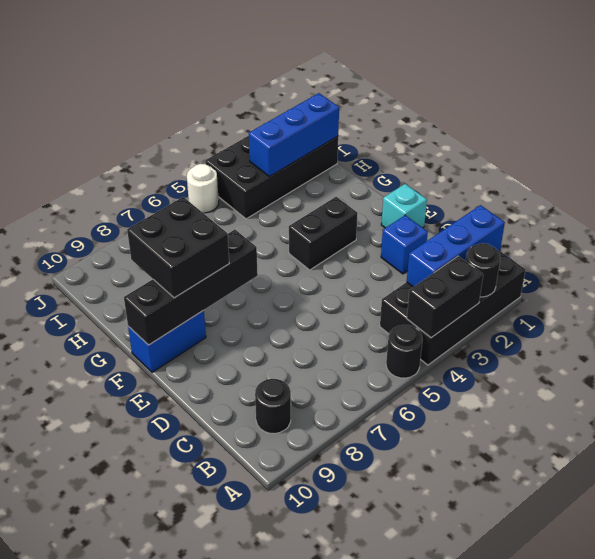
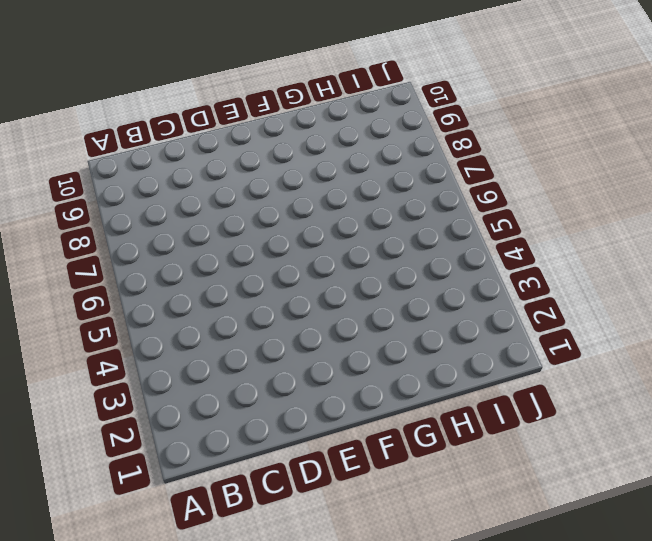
none -> black brick A1:B4 level 1
none -> black round brick A5 level 1
none -> black round brick B9 level 1

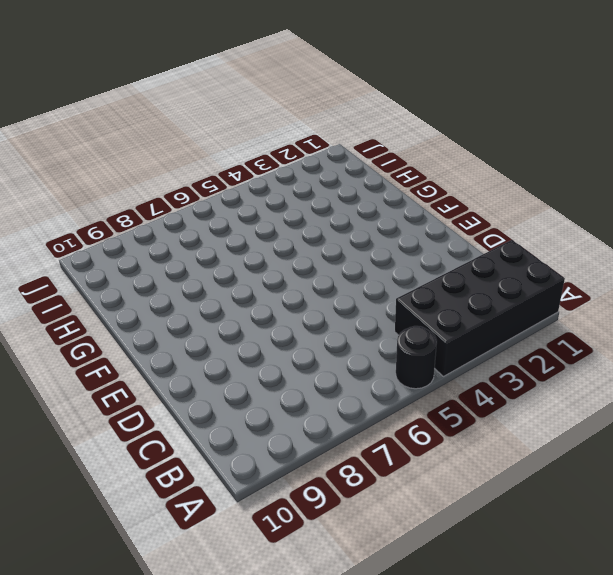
none -> black round brick B9 level 1
none -> blue brick D2 level 1
none -> cyan brick E1 level 1

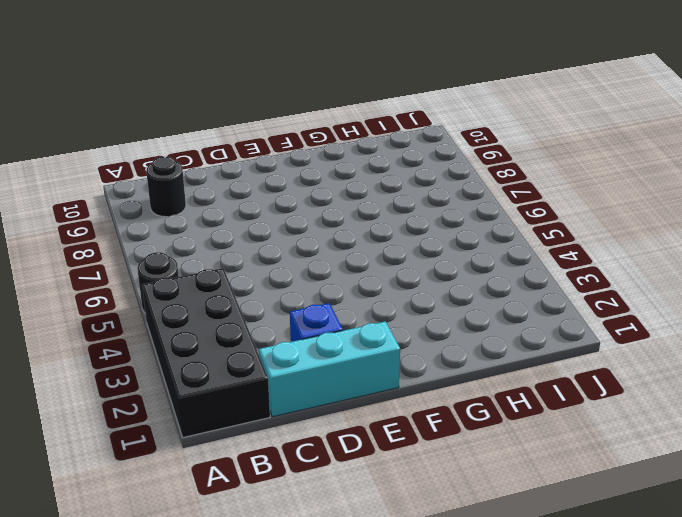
cyan brick C1:E1 level 1 -> cyan brick E1 level 1
none -> black brick F3:F4 level 1
none -> blue brick F9:F10 level 1
none -> black brick I1:J4 level 1

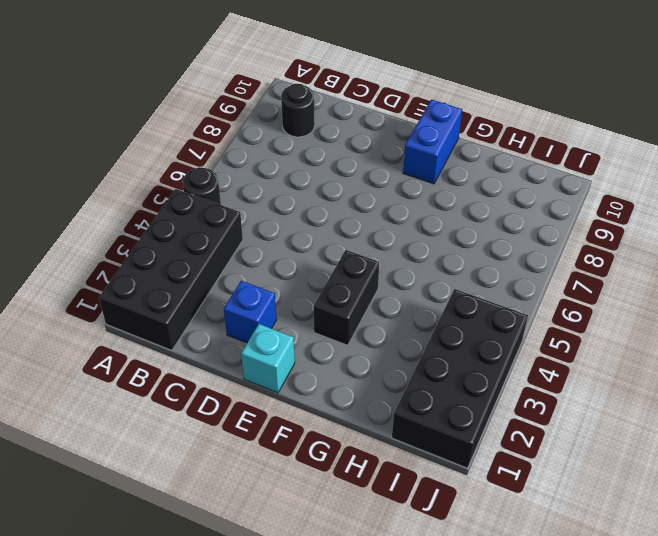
none -> white round brick J5 level 1
none -> black round brick A2 level 2
none -> black brick A3:A4 level 2

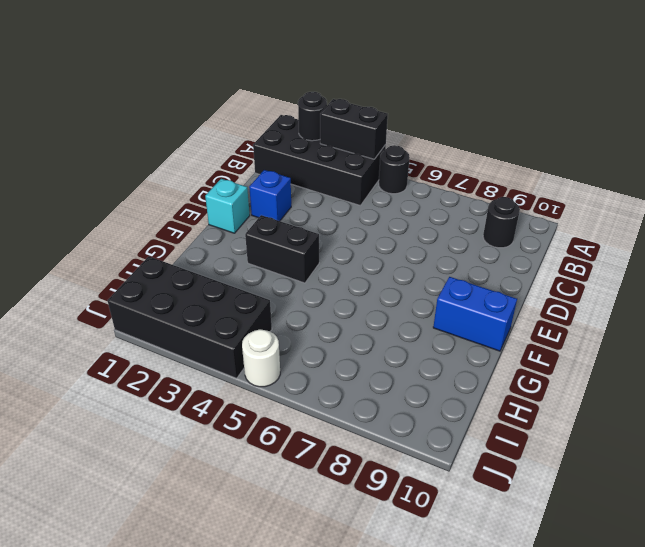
none -> blue brick B1:B3 level 2
none -> black brick F7:F10 level 2
none -> blue brick I1:I3 level 2

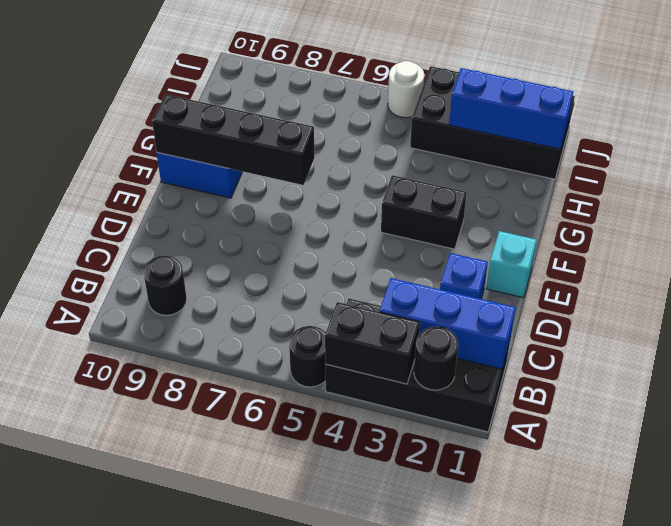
none -> black brick F8:G9 level 3

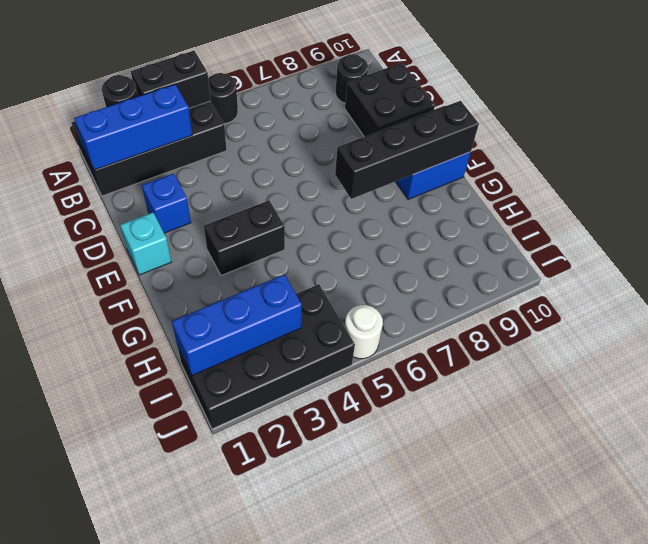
black brick C9:D10 level 1 -> black brick F8:G9 level 3

